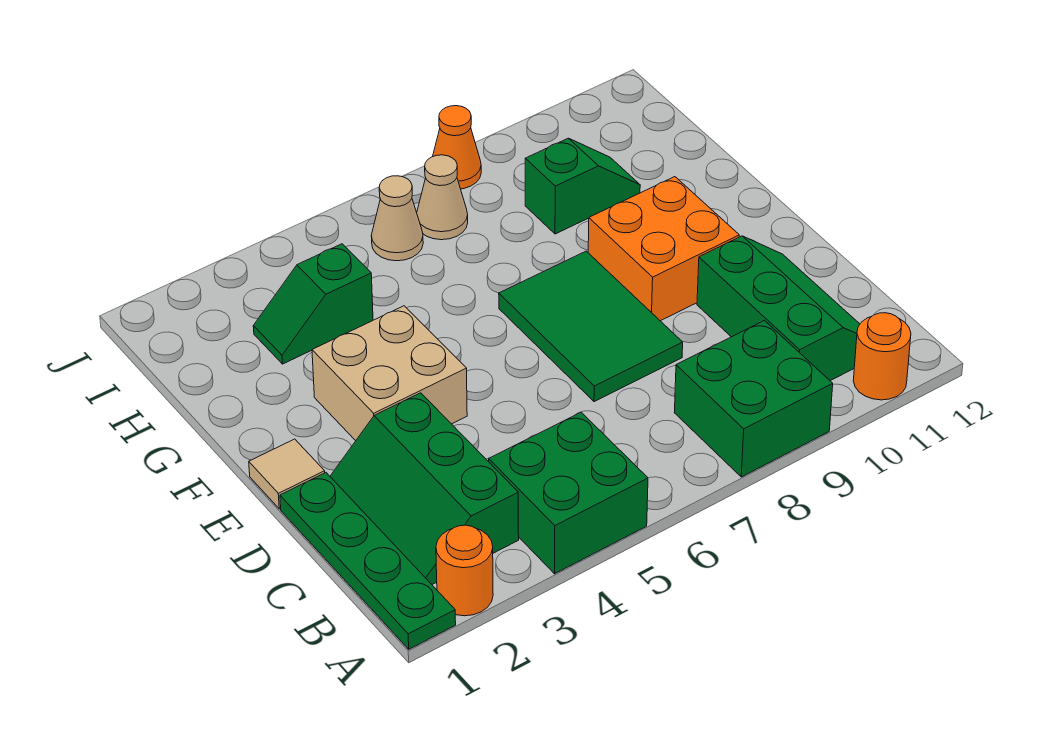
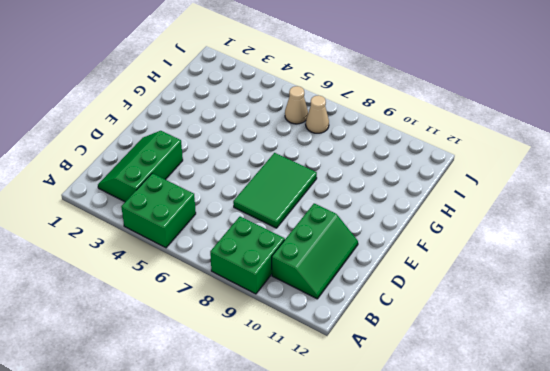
none -> green plate A1:D1 level 1
none -> orange round brick A2 level 1
none -> orange round brick A11 level 1

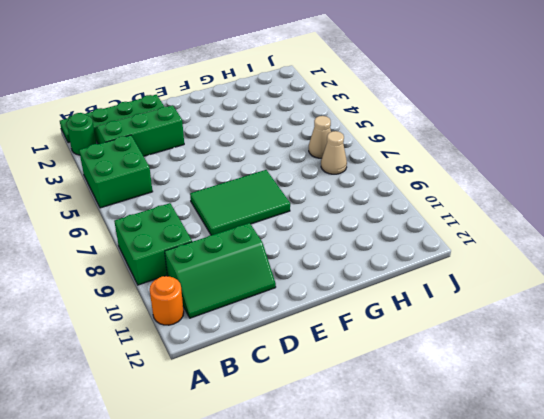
green round brick A2 level 1 -> orange round brick A2 level 1
none -> tan tile E1 level 1
none -> tan brick E3:F4 level 1
none -> orange brick E9:F10 level 1

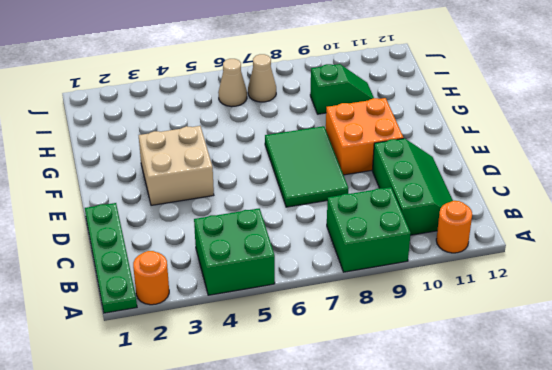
none -> green slope B2:D3 level 1 top 3
none -> tan tile E1 level 1
none -> green slope H3:H4 level 1 top 4

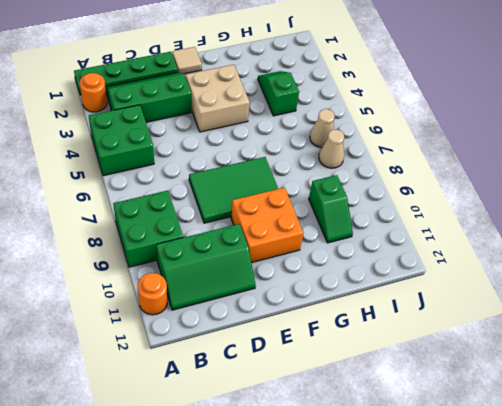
none -> orange cone J8 level 1

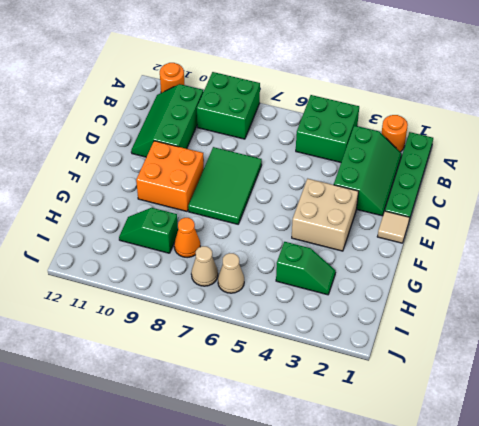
orange cone H8 level 1 -> orange cone J8 level 1

